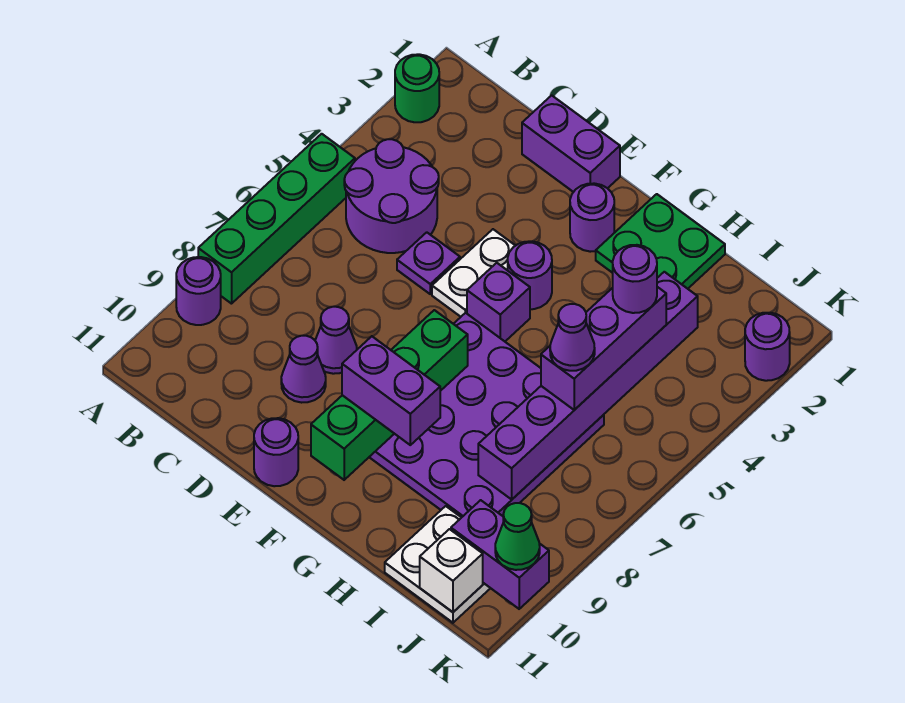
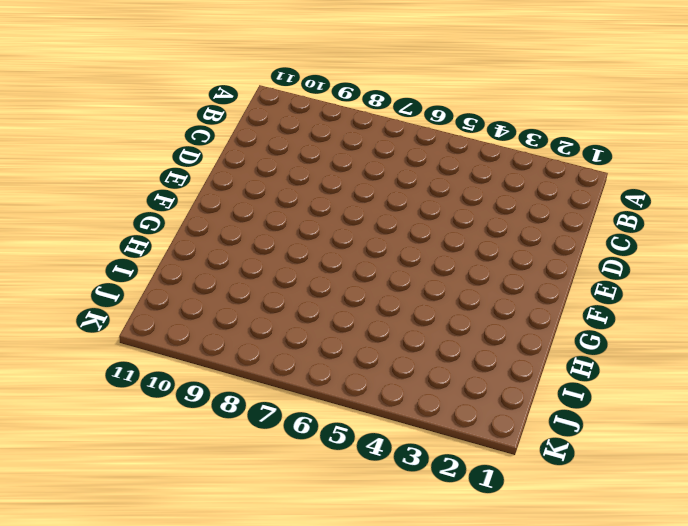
none -> green round brick A2 level 1
none -> green brick A5:A8 level 1
none -> purple round brick A9 level 1

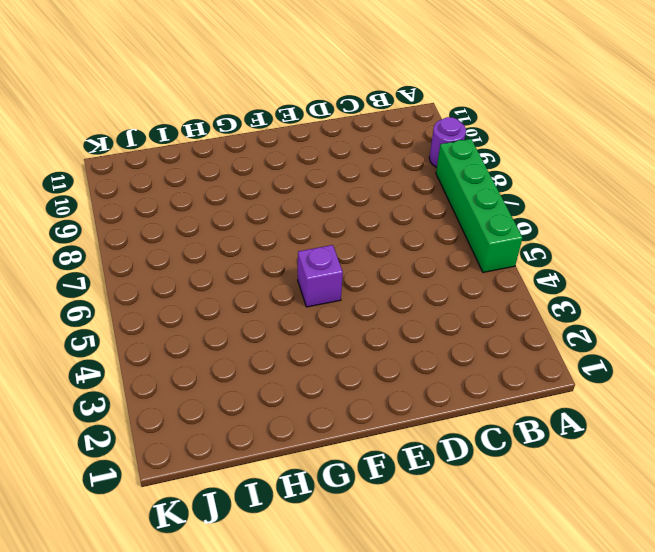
none -> green round brick A2 level 1
none -> purple round brick B4:C5 level 1
none -> purple brick D1:E1 level 1

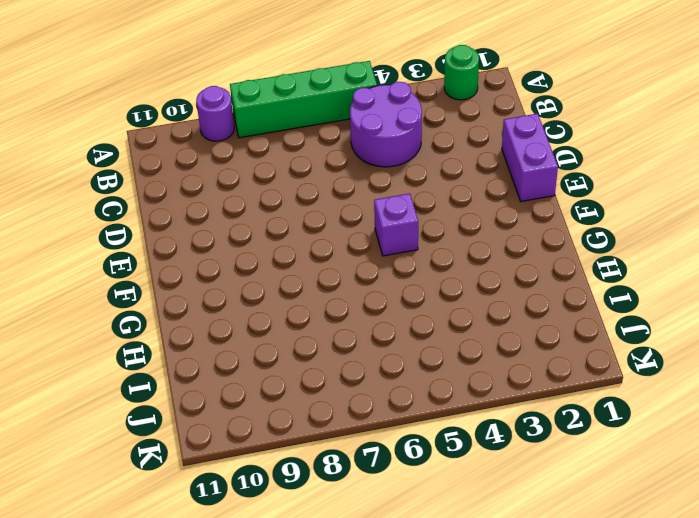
none -> purple plate D5 level 1
none -> purple cone D8 level 1
none -> purple cone D9 level 1

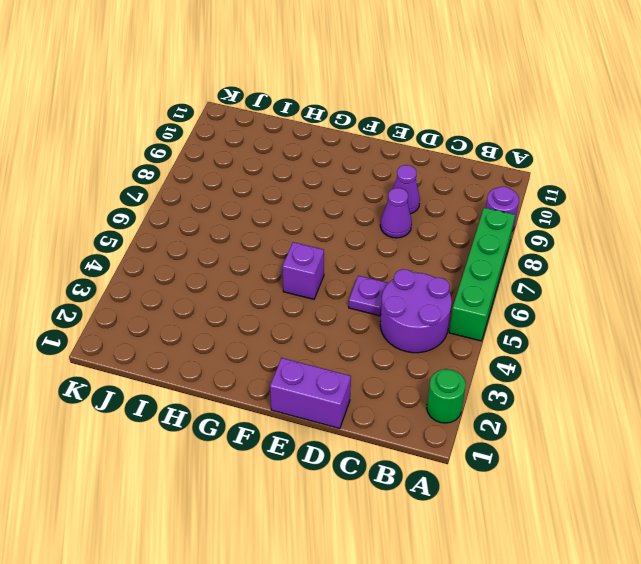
none -> white plate E4:E5 level 1
none -> purple round brick E11 level 1
none -> purple round brick F2 level 1

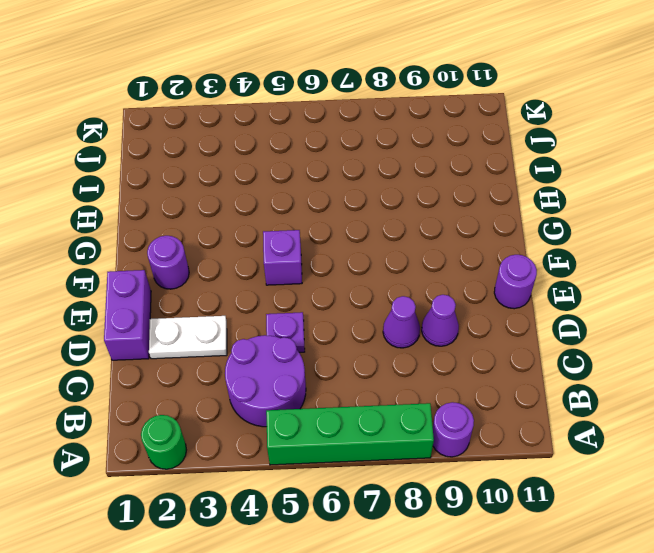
white plate D2:D3 level 1 -> white plate E4:E5 level 1
none -> purple round brick F4 level 1
none -> purple plate F6:I9 level 1
none -> green plate G1:H2 level 1

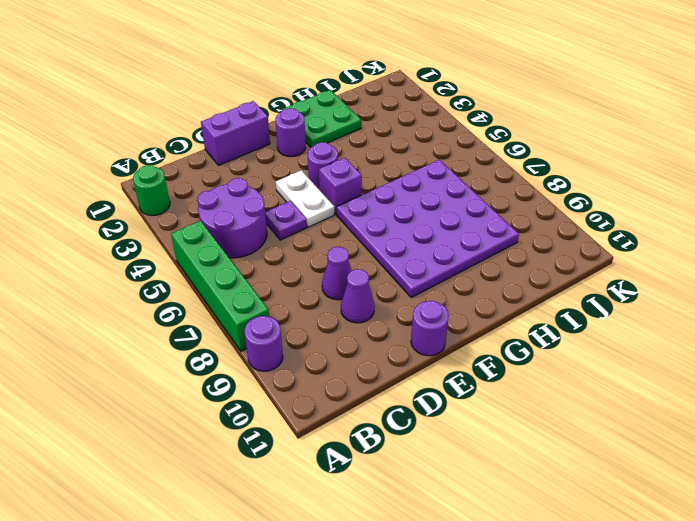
none -> white plate I10:J11 level 1
none -> purple round brick K2 level 1
none -> green brick F7:F10 level 2

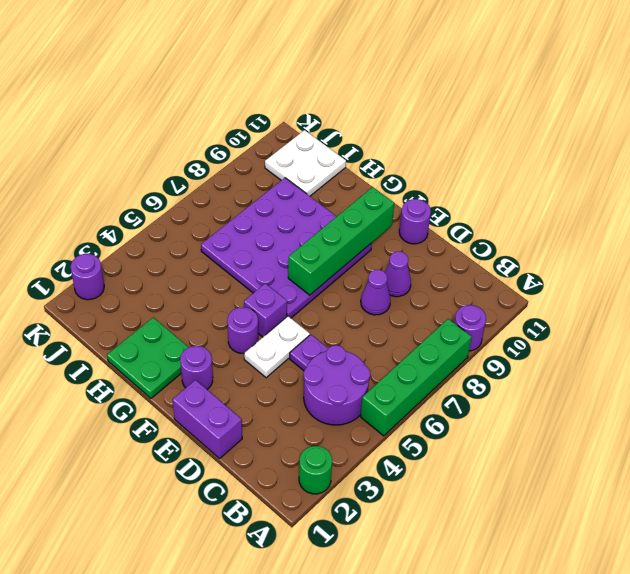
none -> purple brick I3:I8 level 2
none -> purple brick J10:K10 level 2
none -> white brick J11 level 2

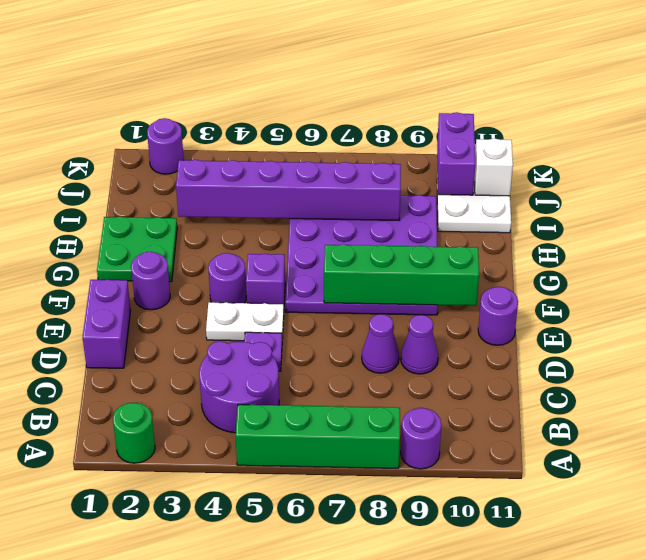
none -> purple brick F9:G9 level 3
none -> purple brick I4:I6 level 3
none -> green cone K10 level 3

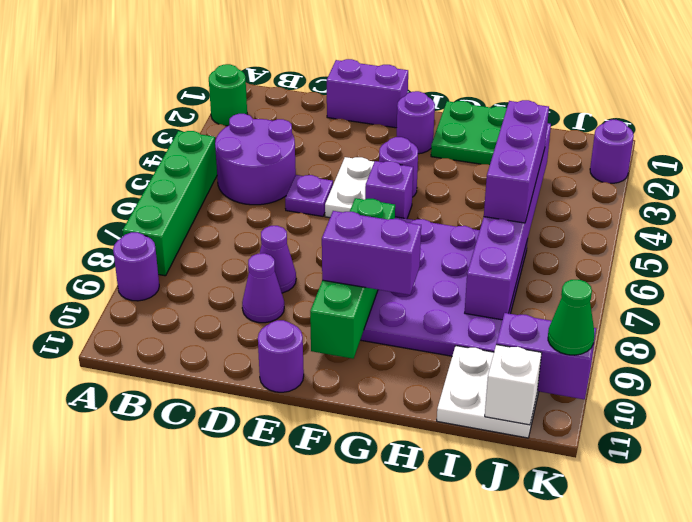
none -> purple round brick I4 level 4
none -> purple cone I6 level 4

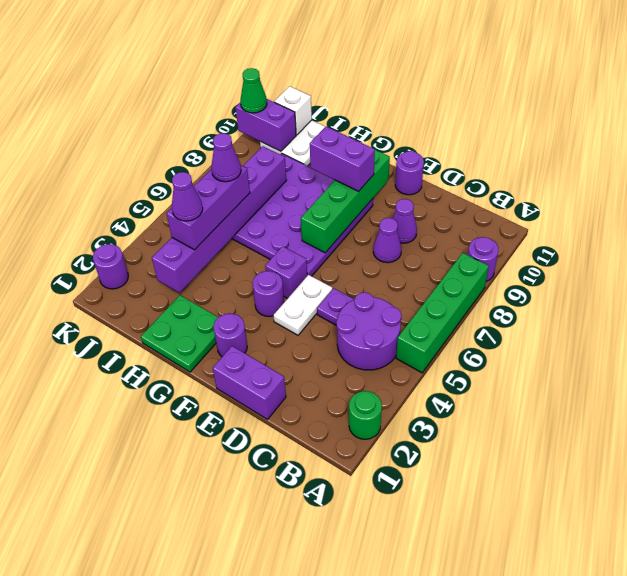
purple cone I4 level 4 -> purple round brick I4 level 4

